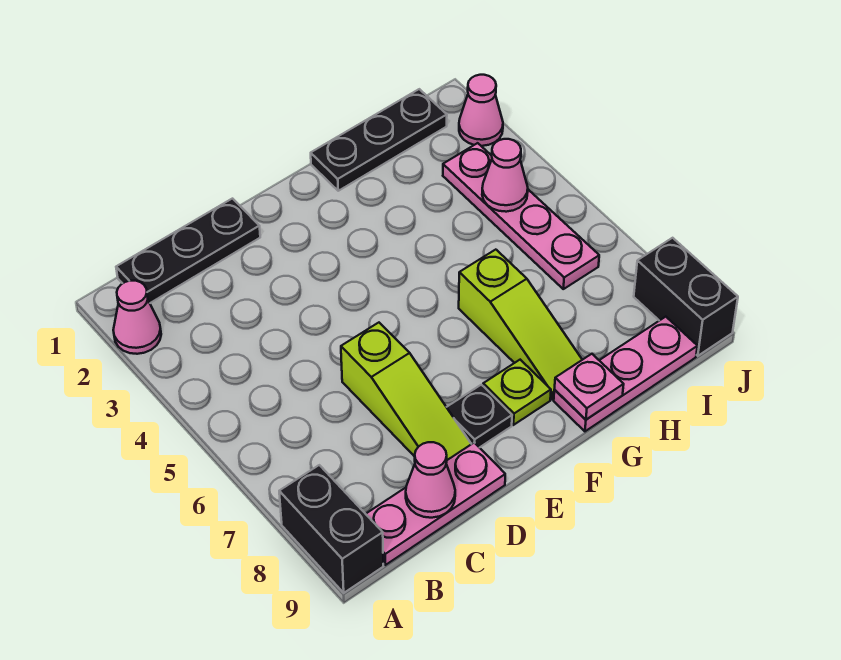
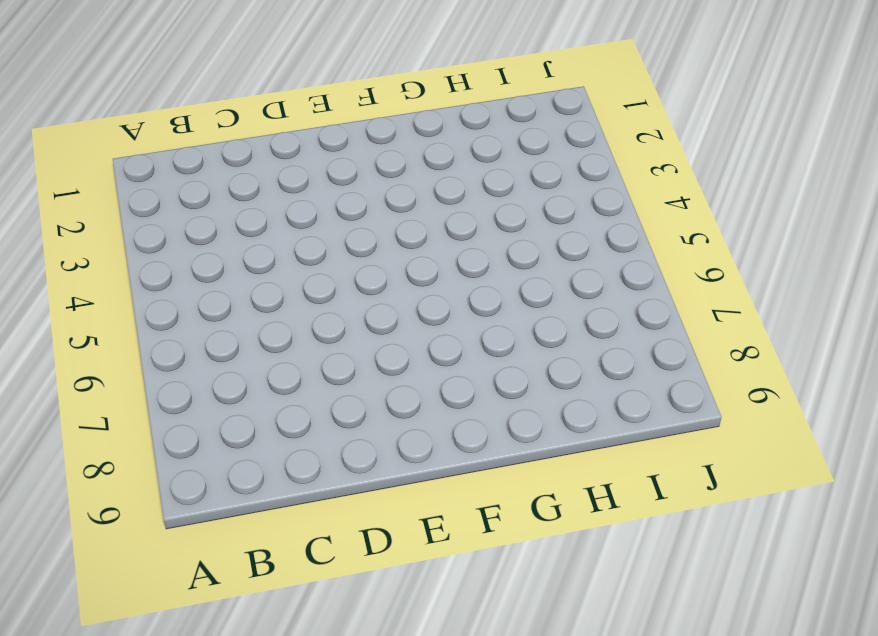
none -> pink cone A2 level 1
none -> black brick A8:A9 level 1
none -> black plate B1:D1 level 1

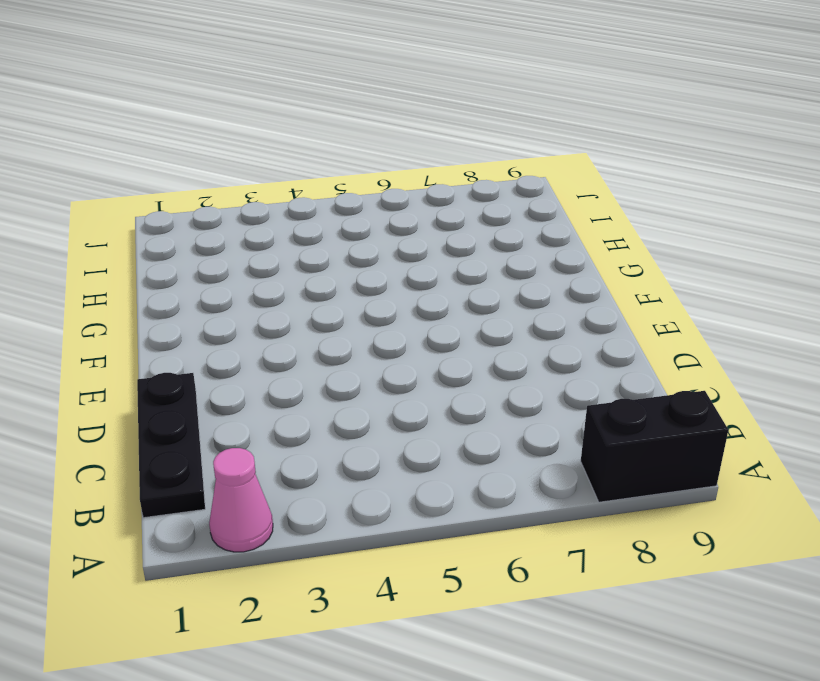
none -> pink plate B9:D9 level 1
none -> lime slope D6:D8 level 1 top 6
none -> black plate E8 level 1

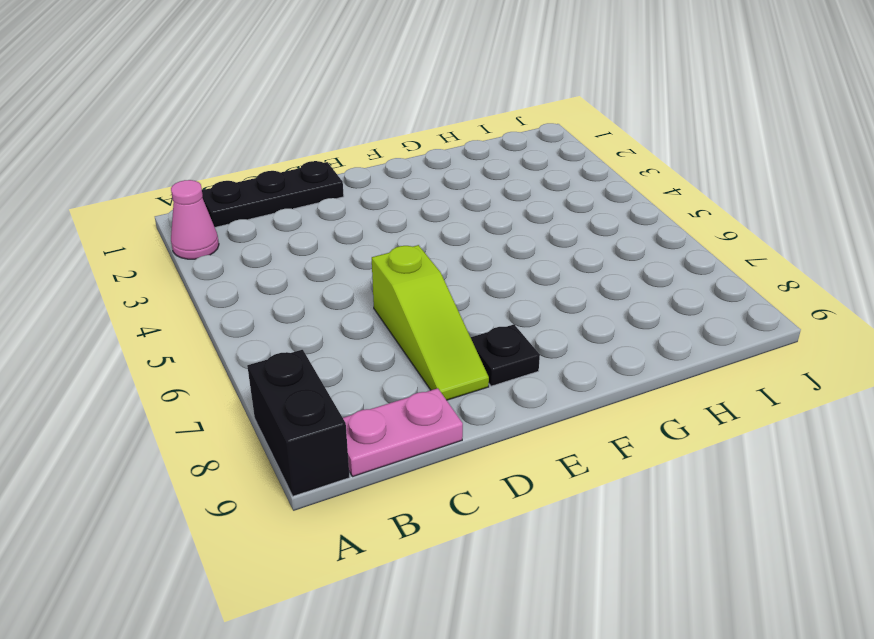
pink plate B9:C9 level 1 -> pink plate B9:D9 level 1
none -> lime plate F8 level 1
none -> black plate G1:I1 level 1
none -> lime slope G6:G8 level 1 top 6

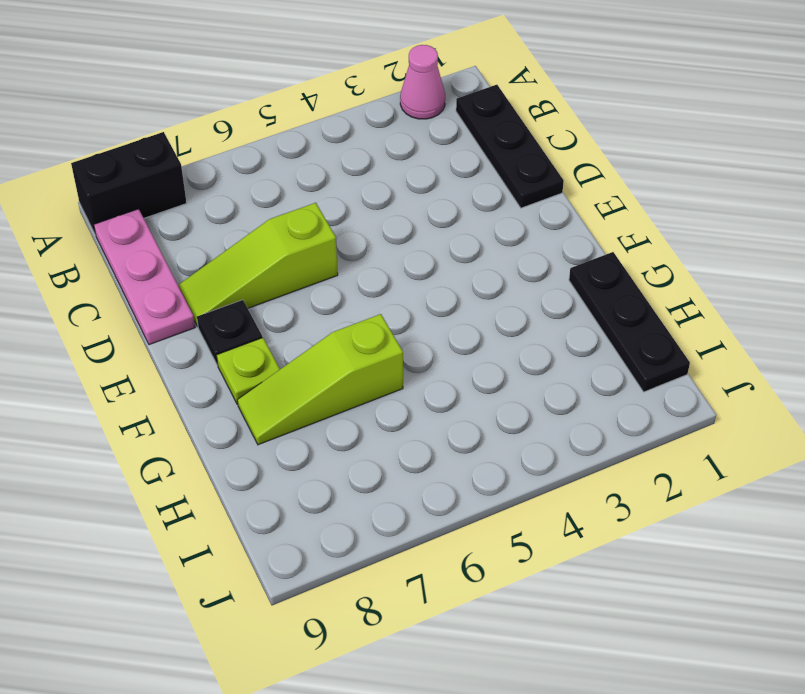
none -> pink plate G9:I9 level 1
none -> pink plate I3:I6 level 1
none -> pink cone J2 level 1

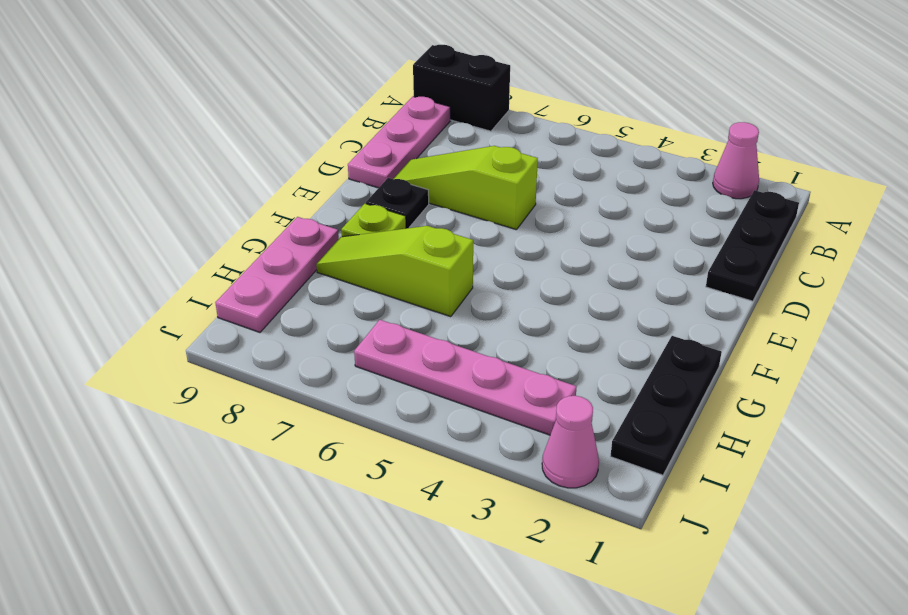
none -> black brick J8:J9 level 1
none -> pink cone C9 level 2
none -> pink plate G9 level 2

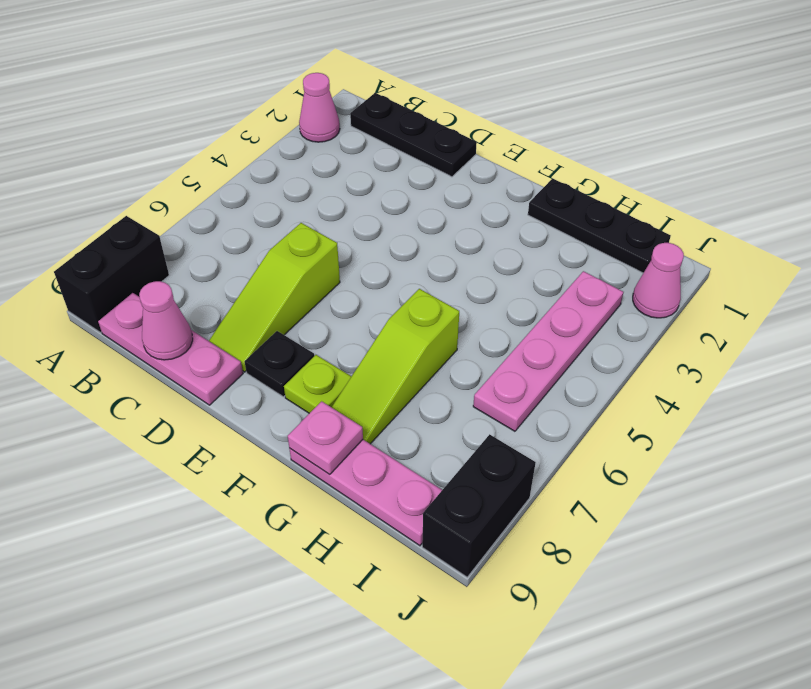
none -> pink cone I4 level 2

